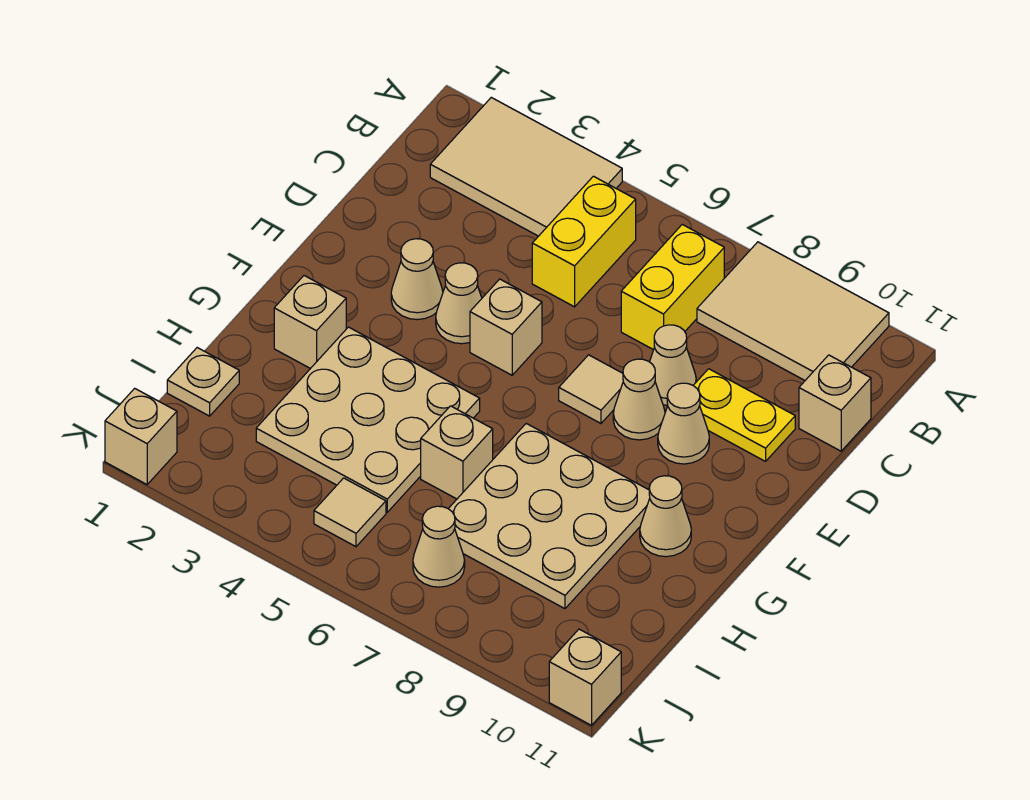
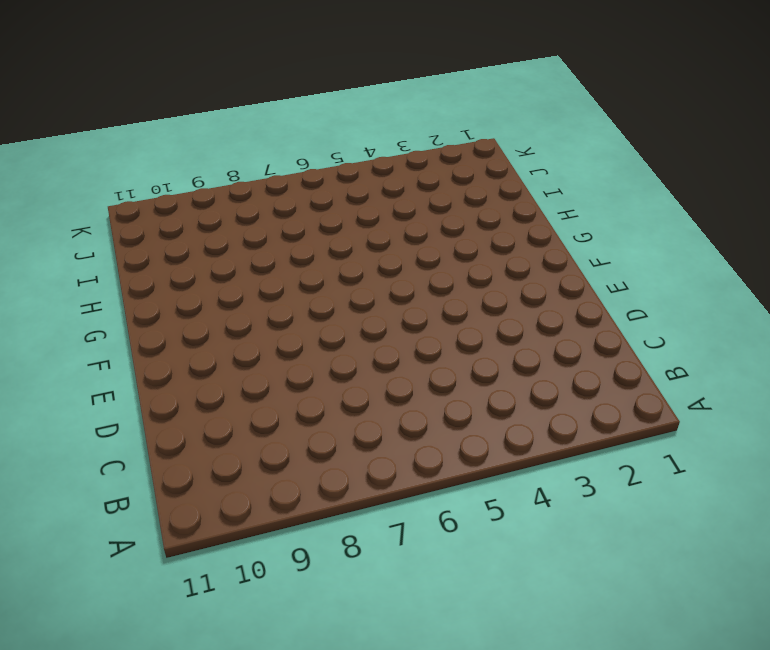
none -> tan tile A2:B4 level 1
none -> tan tile A8:B10 level 1
none -> yellow brick B5:C5 level 1

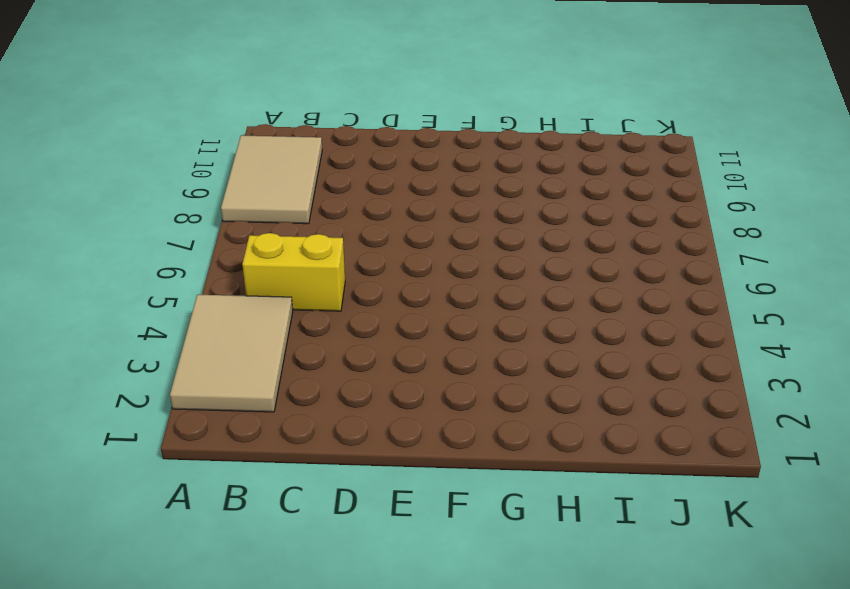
none -> yellow brick B7:C7 level 1
none -> tan brick C11 level 1
none -> tan cone D8 level 1

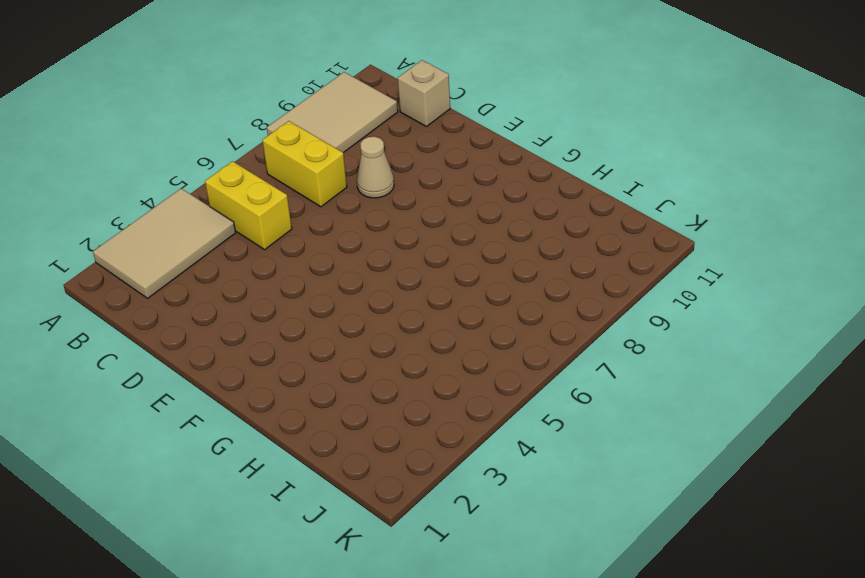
none -> yellow plate D9:D10 level 1
none -> tan cone E3 level 1
none -> tan cone E4 level 1

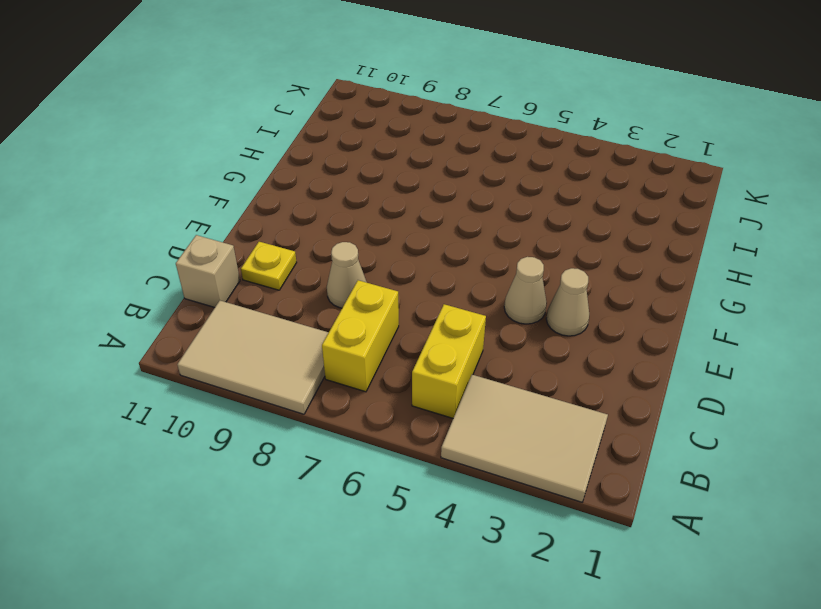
yellow plate D10 level 1 -> yellow plate D9:D10 level 1
none -> tan brick E5 level 1
none -> tan tile E7 level 1
none -> tan cone E8 level 1

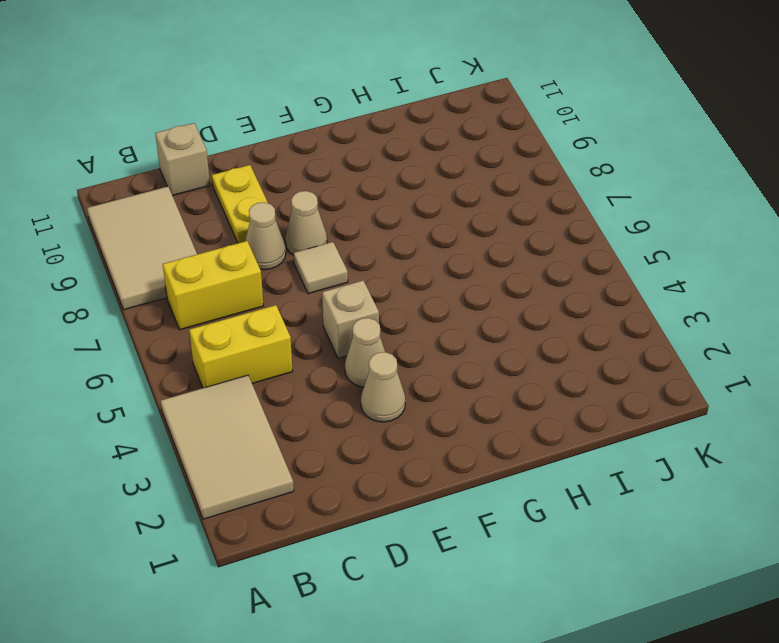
none -> tan cone E9 level 1
none -> tan brick G2 level 1
none -> tan plate G3:I5 level 1

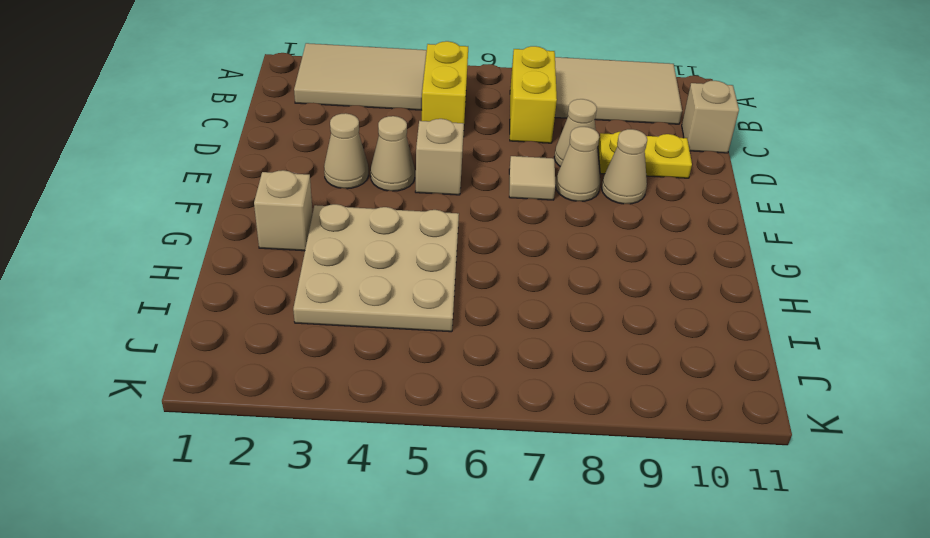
none -> tan plate G7:I9 level 1
none -> tan cone G10 level 1
none -> tan brick H6 level 1

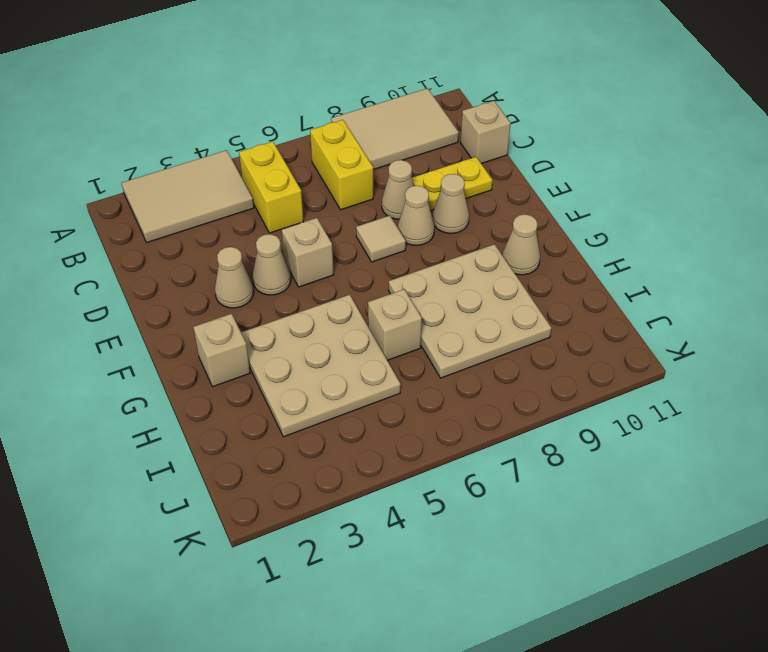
none -> tan plate I1 level 1
none -> tan tile J5 level 1
none -> tan cone J7 level 1

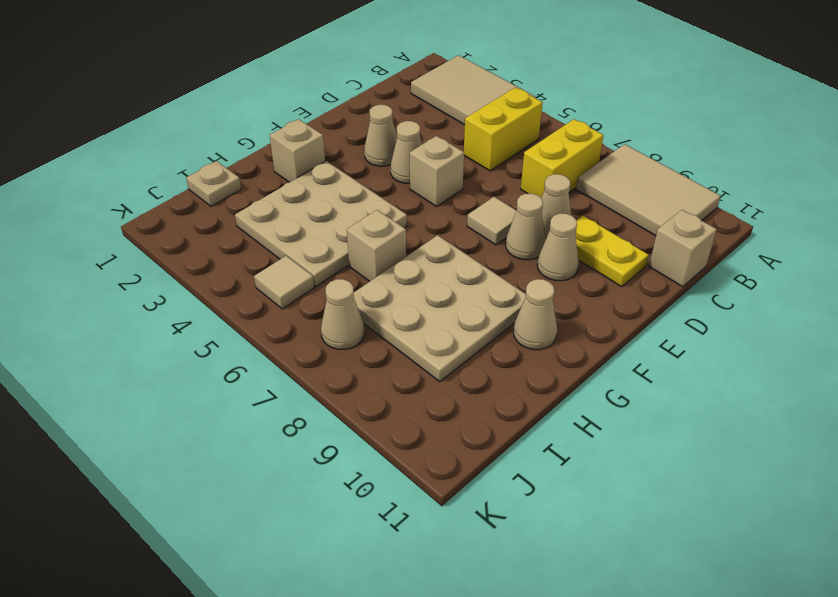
none -> tan brick K1 level 1
none -> tan brick K11 level 1

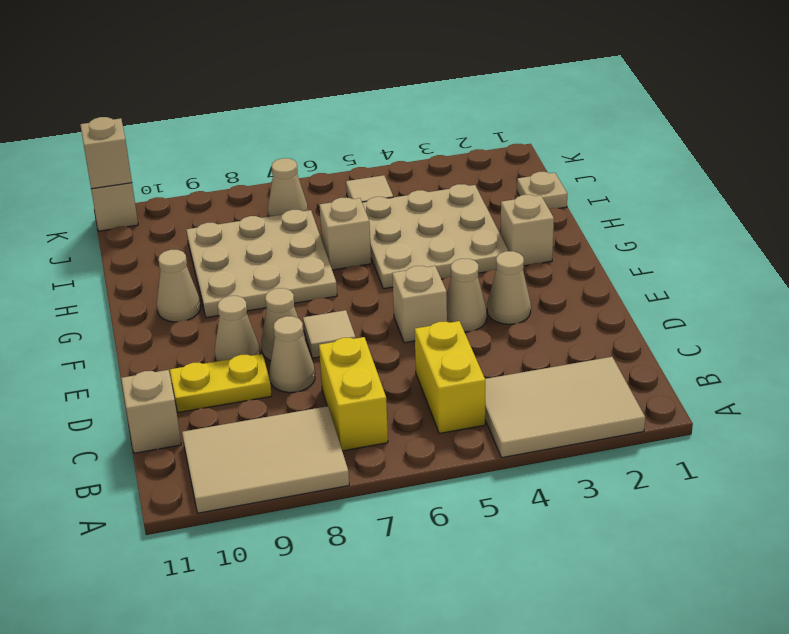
tan brick K11 level 2 -> tan brick K1 level 1

